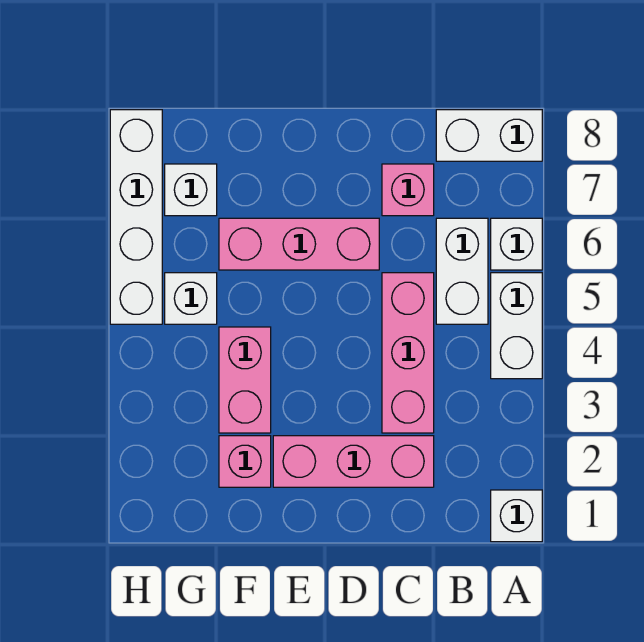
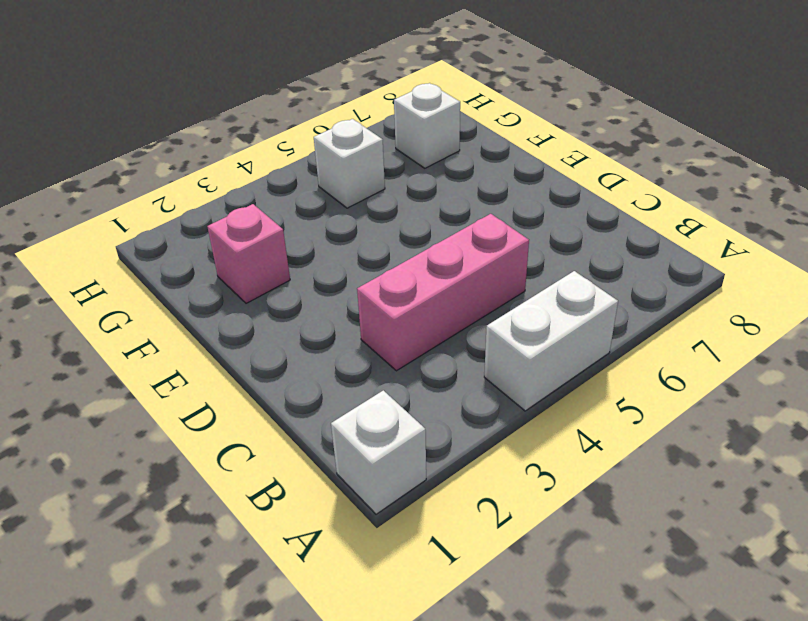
none -> white brick A6 level 1
none -> white brick A8:B8 level 1
none -> white brick B5:B6 level 1

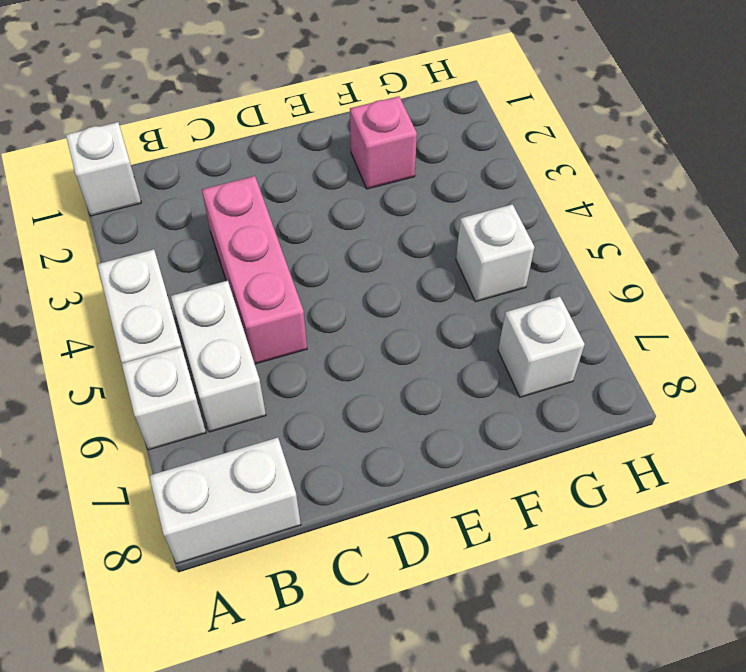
none -> pink brick C2:E2 level 1
none -> pink brick C7 level 1
none -> pink brick D6:F6 level 1

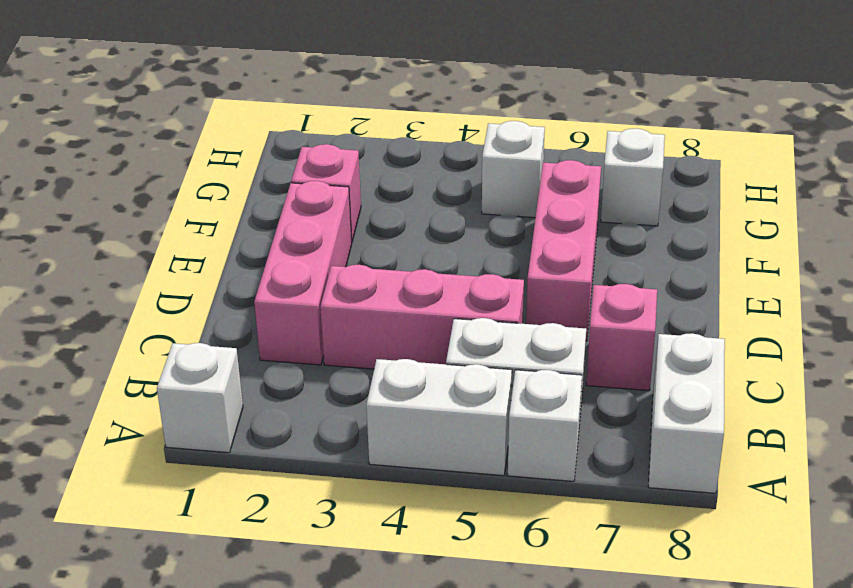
none -> pink brick F3:F4 level 1
none -> white brick H5:H8 level 1

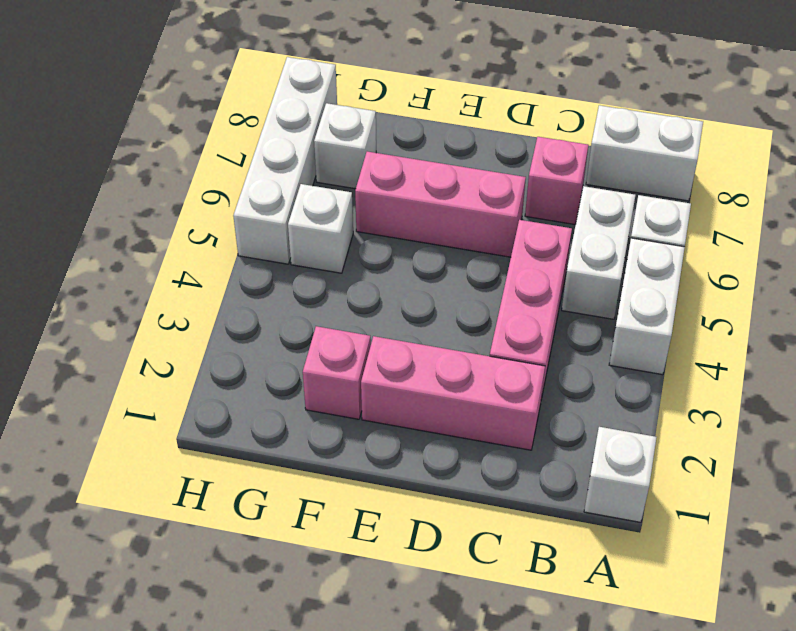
none -> pink brick F3:F4 level 1

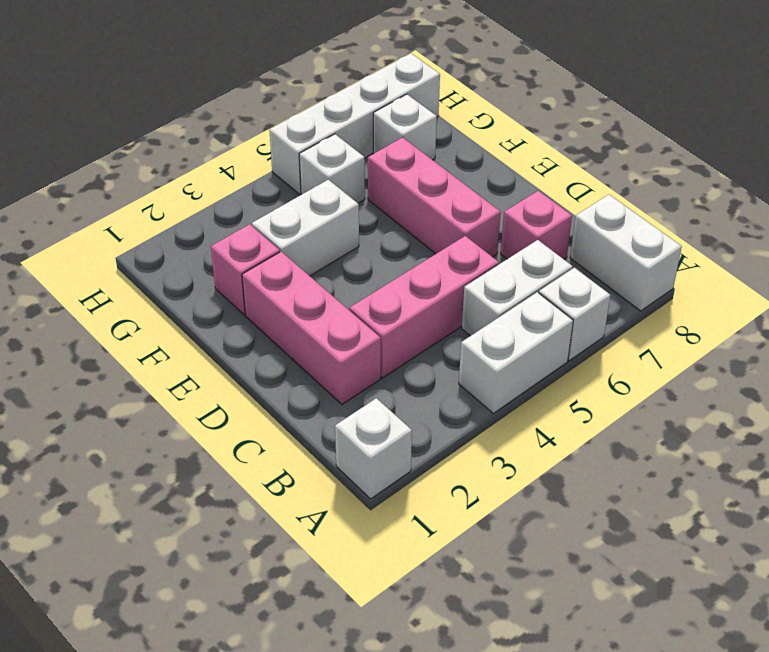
white brick F3:F4 level 1 -> pink brick F3:F4 level 1

